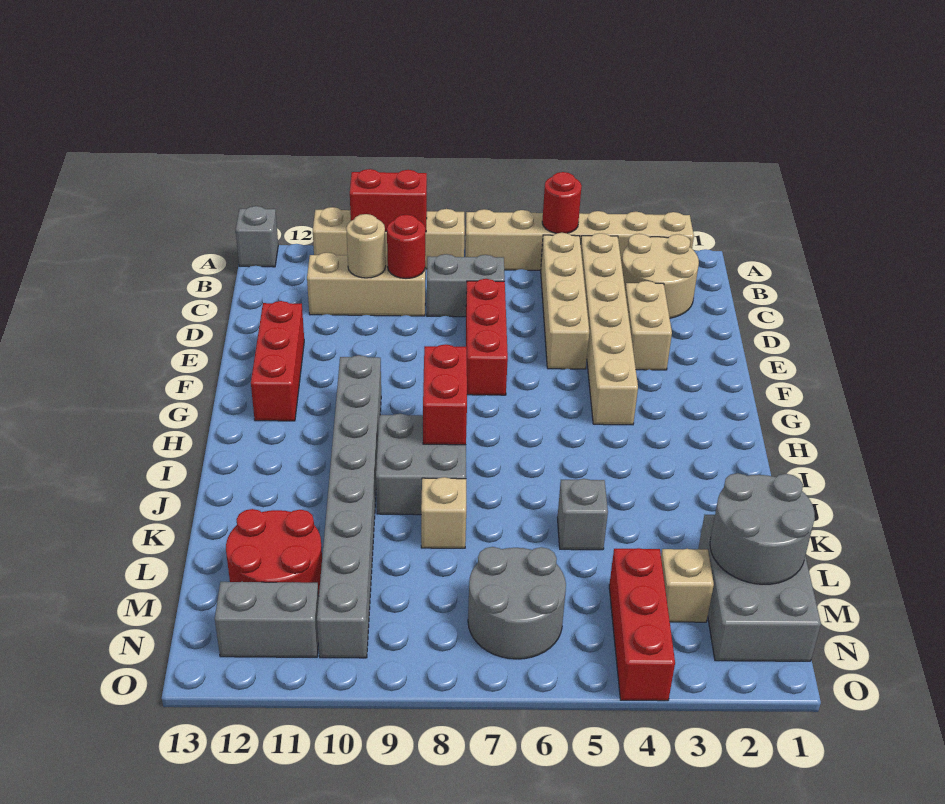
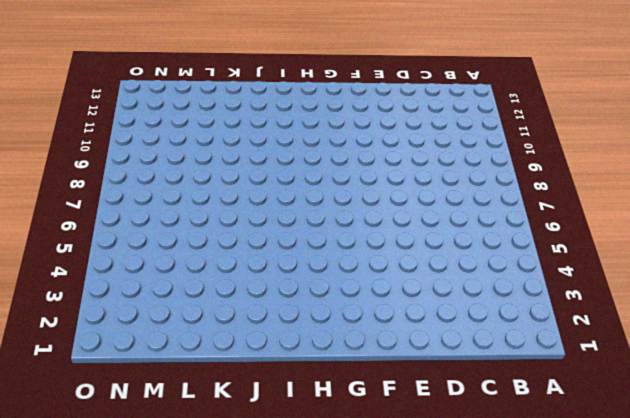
none -> tan brick A2:A7 level 1
none -> tan brick A8:A11 level 1
none -> grey brick A13 level 1

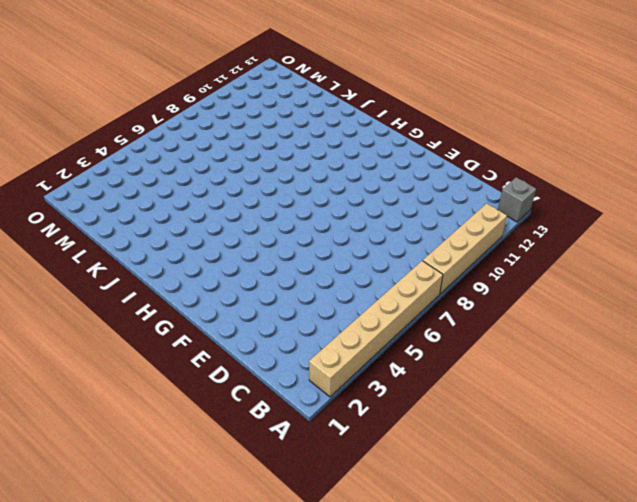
none -> tan round brick B2:C3 level 1
none -> tan brick B4:G4 level 1
none -> tan brick B5:E5 level 1

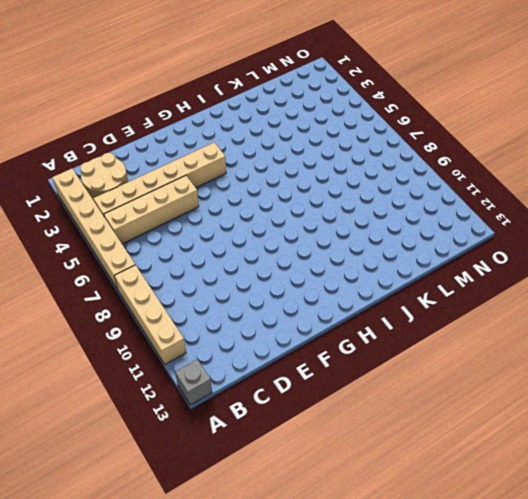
none -> grey brick C7:C8 level 1
none -> tan brick C9:C11 level 1
none -> tan brick D3:E3 level 1

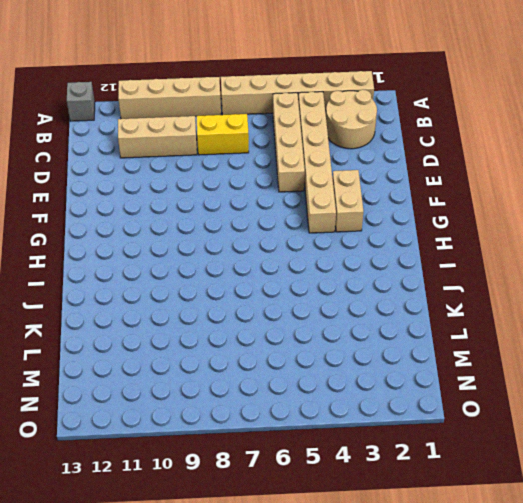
yellow brick C7:C8 level 1 -> grey brick C7:C8 level 1
tan brick F3:G3 level 1 -> tan brick D3:E3 level 1
none -> red brick D7:F7 level 1
none -> red brick E12:G12 level 1
none -> grey brick G10:N10 level 1

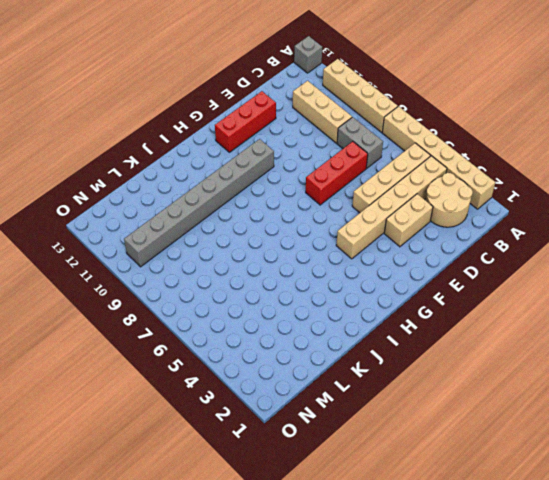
none -> grey brick I8:J9 level 1
none -> grey brick K5 level 1
none -> tan brick K8 level 1

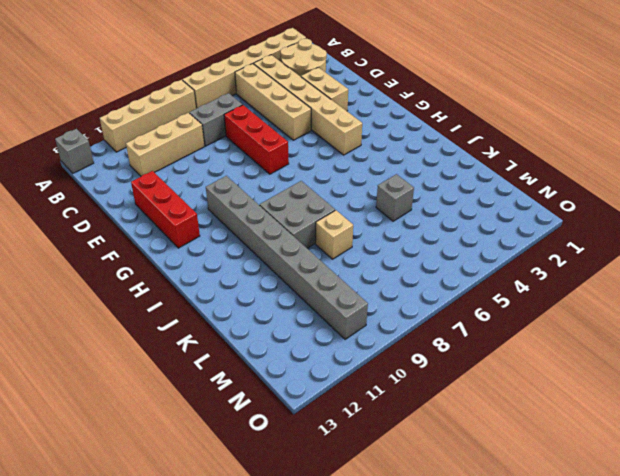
none -> grey brick L1:N2 level 1
none -> red round brick L11:M12 level 1
none -> tan brick M3 level 1

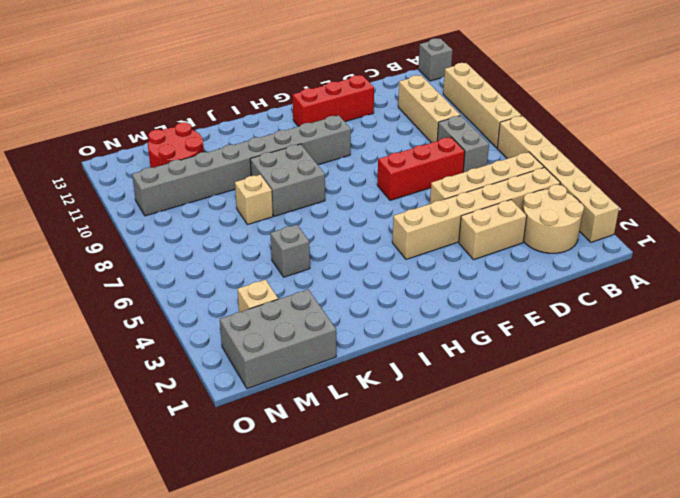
none -> red brick M4:O4 level 1
none -> grey round brick M6:N7 level 1
none -> grey brick N11:N12 level 1

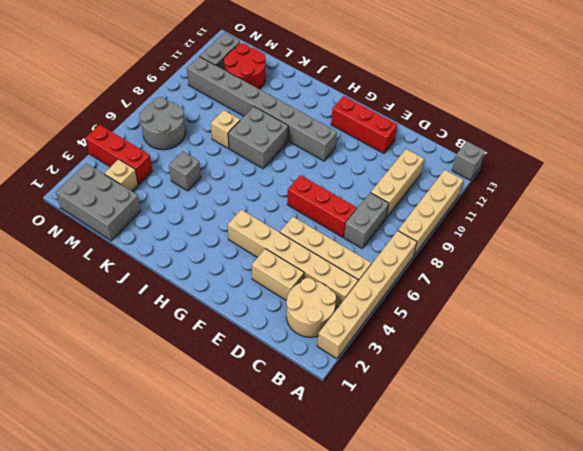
none -> red round brick A5 level 2
none -> red brick A9:A10 level 2
none -> red round brick C9 level 2

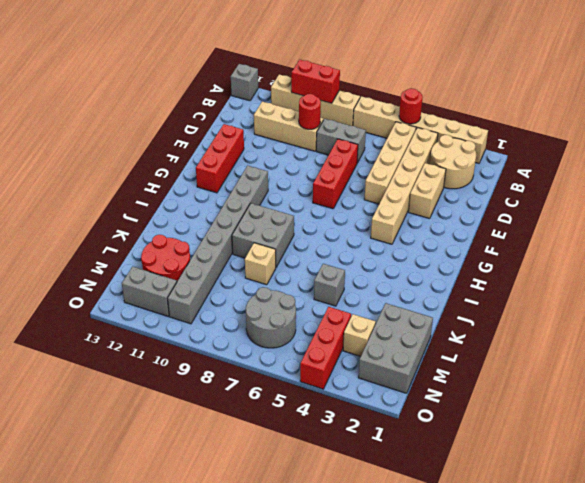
none -> tan round brick C10 level 2
none -> red brick H8:I8 level 2
none -> grey round brick L1:M2 level 2

